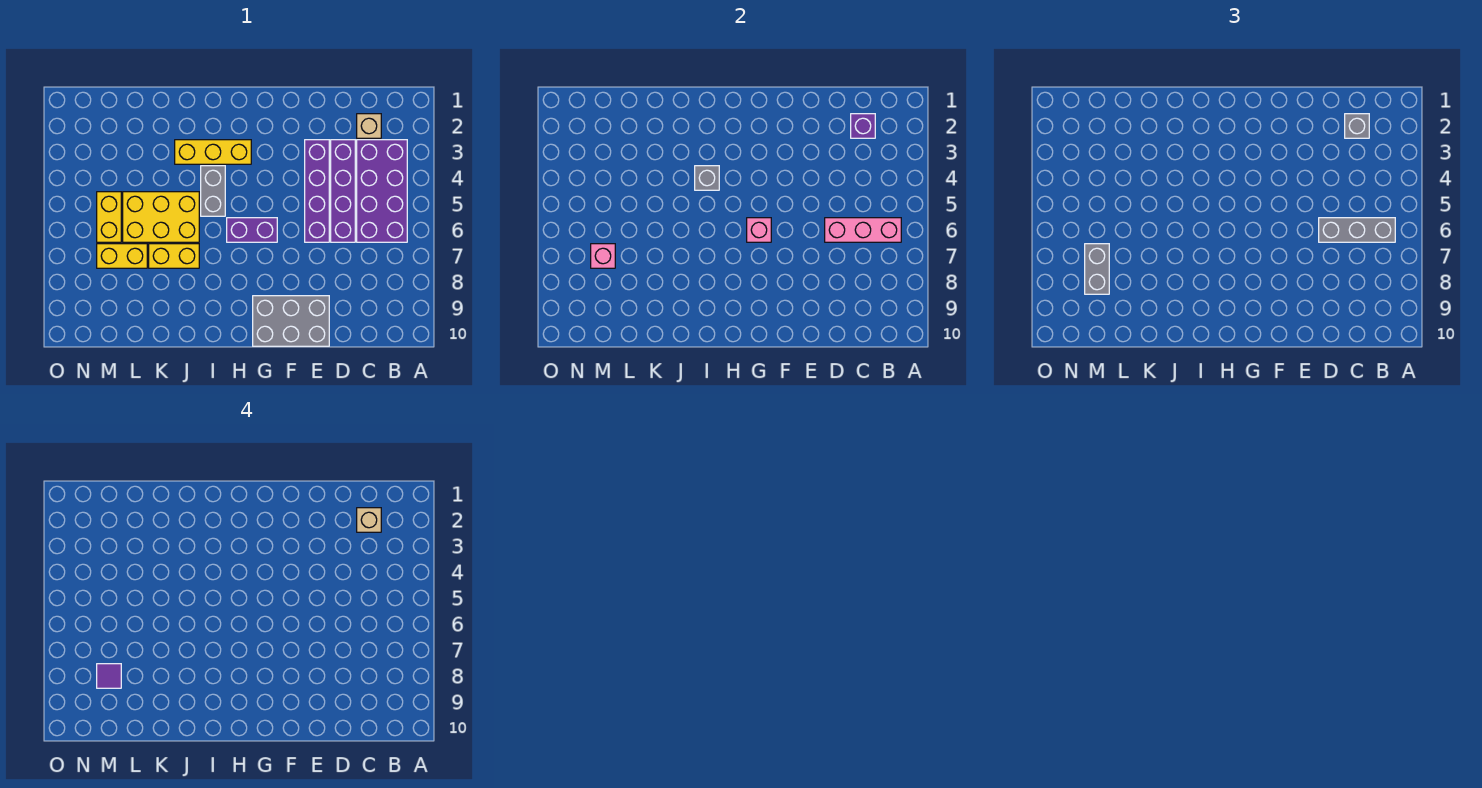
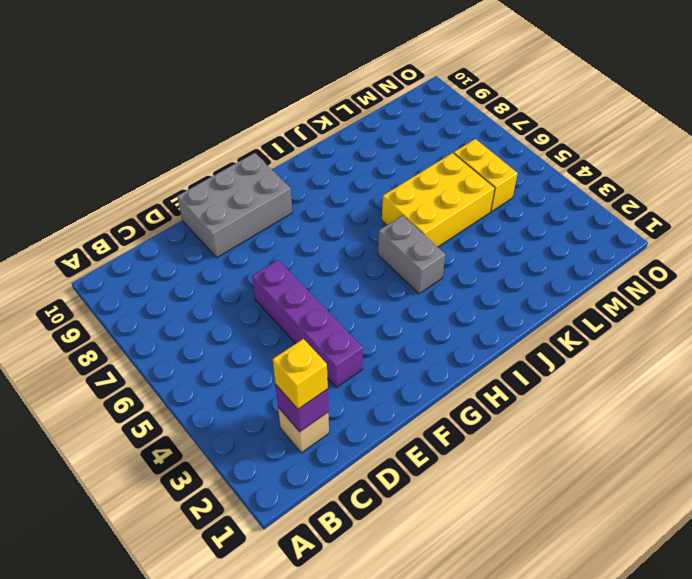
yellow brick C2 level 3 -> grey brick C2 level 3
none -> purple brick B3:C6 level 1
none -> purple brick D3:D6 level 1
none -> purple brick G6:H6 level 1

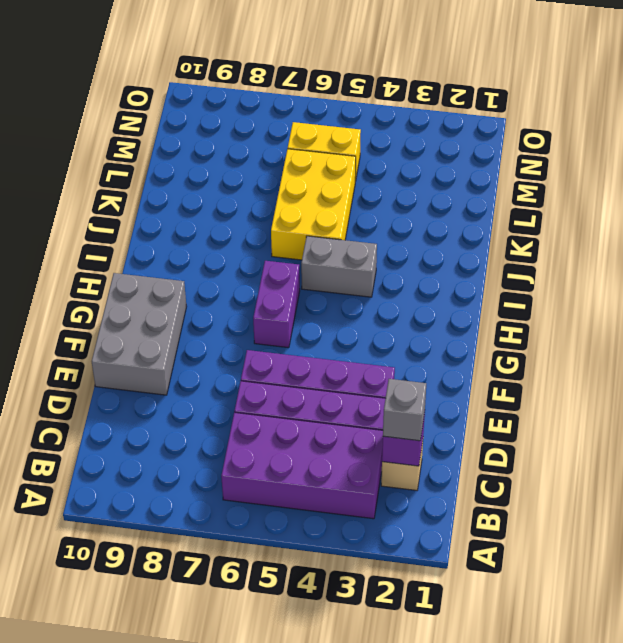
none -> yellow brick H3:J3 level 1
none -> yellow brick J7:K7 level 1
none -> yellow brick L7:M7 level 1

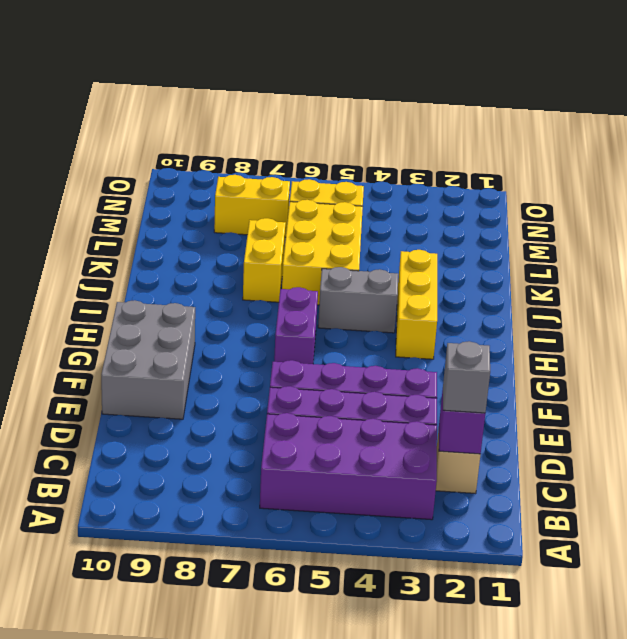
yellow brick M7:M8 level 1 -> yellow brick L7:M7 level 1
none -> pink brick B6:D6 level 2
none -> pink brick G6 level 2
none -> grey brick I4 level 2

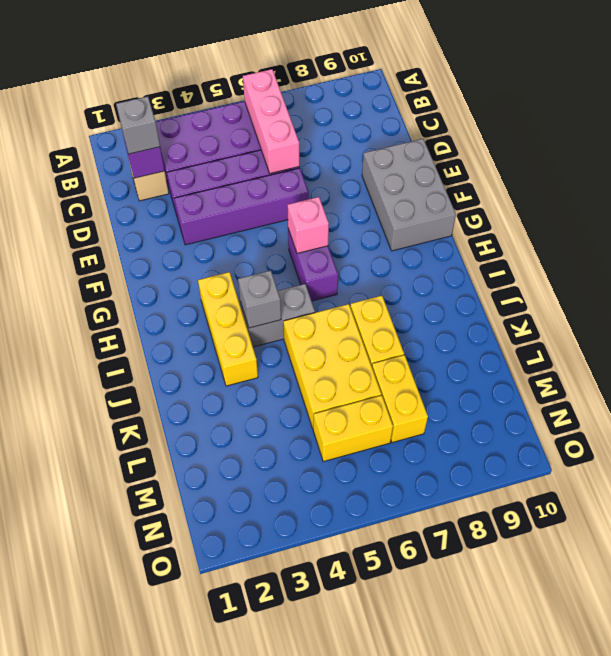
none -> pink brick M7 level 2
none -> grey brick B6:D6 level 3
none -> grey brick M7:M8 level 3

